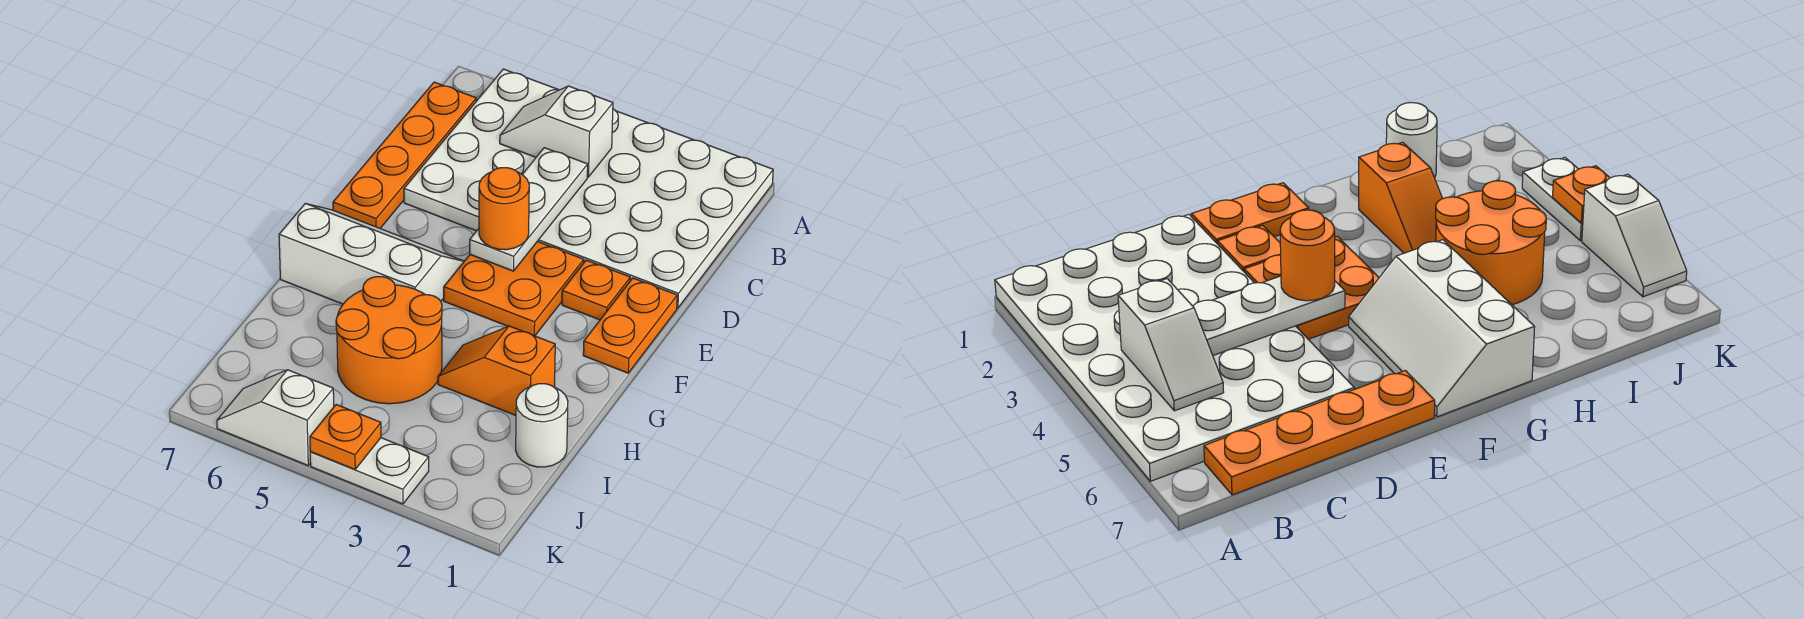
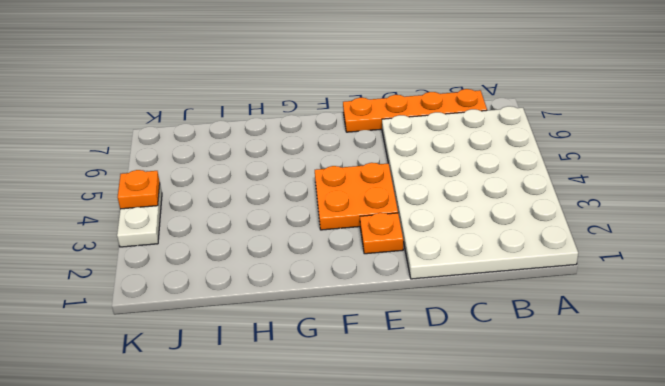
none -> orange plate E1:F1 level 1
none -> white slope F5:G7 level 1 top G
none -> orange slope H2:H3 level 1 top 2

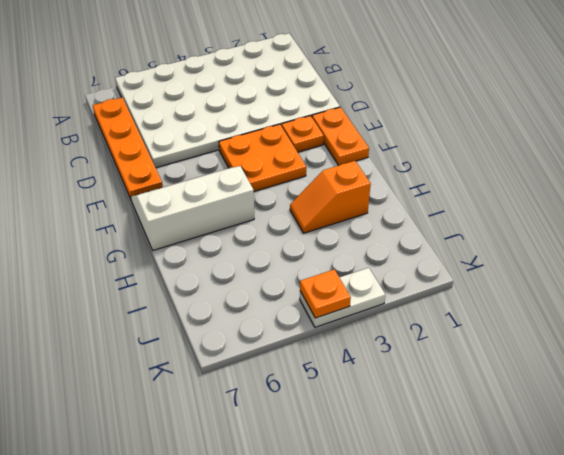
none -> orange round brick H4:I5 level 1
none -> white round brick I1 level 1
none -> white slope K5:K6 level 1 top 5

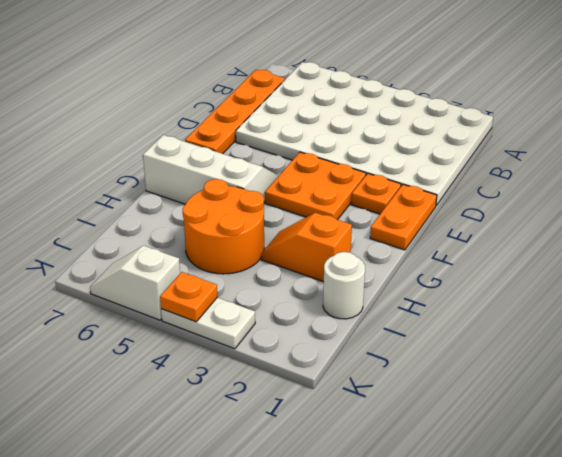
none -> white slope B4:B5 level 2 top 4
none -> white plate C4:E4 level 2
none -> orange round brick E4 level 3

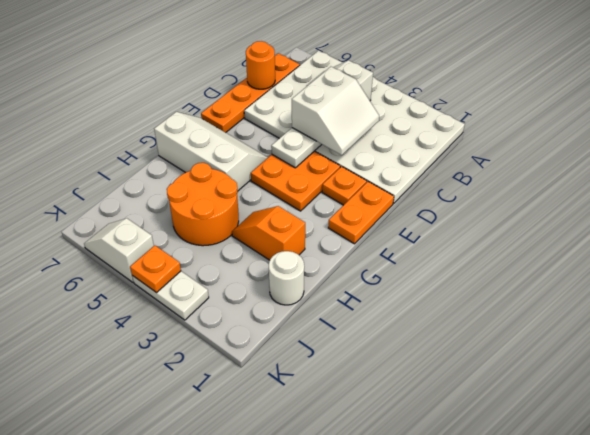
white slope C3:D4 level 3 top 4 -> none
orange round brick C7 level 2 -> orange round brick E4 level 3

